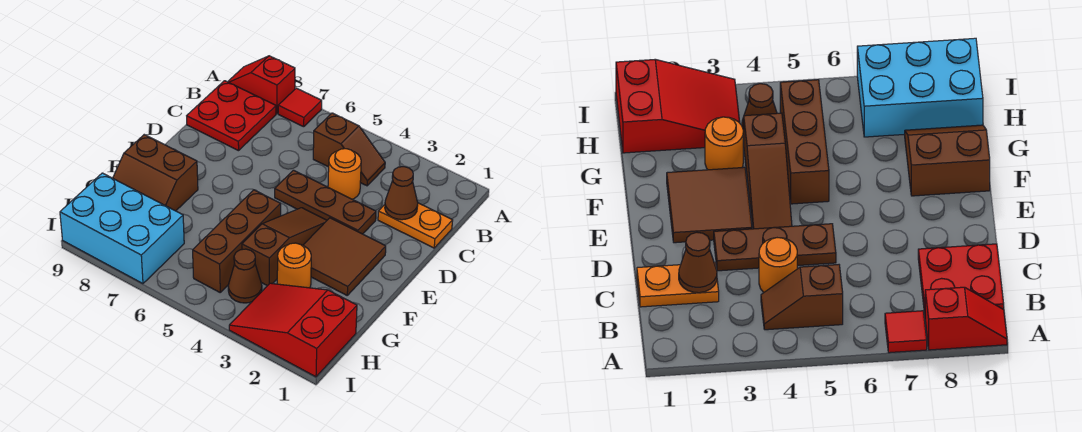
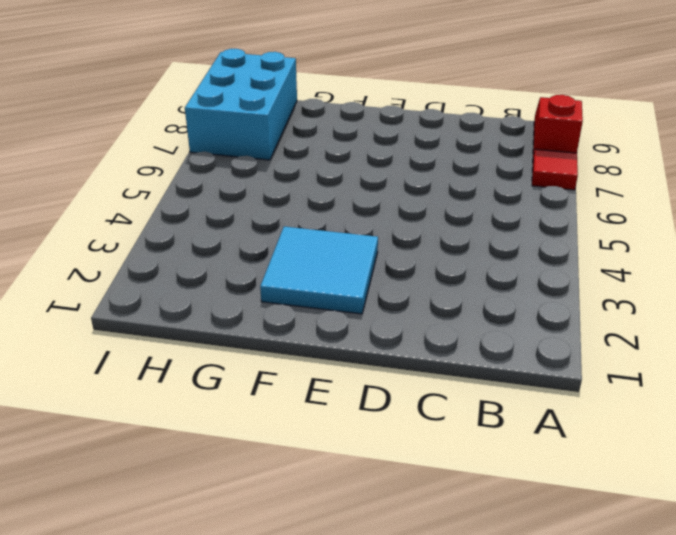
cyan tile E2:F3 level 1 -> brown tile E2:F3 level 1
none -> brown slope B4:B5 level 1 top 5
none -> red plate B8:C9 level 1
none -> orange plate C1:C2 level 1

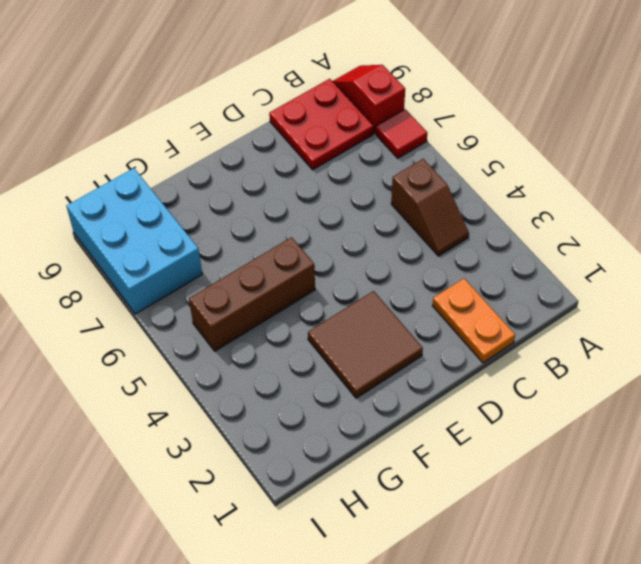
none -> orange round brick C4 level 1
none -> brown plate D3:D5 level 1
none -> brown slope E4:G4 level 1 top G

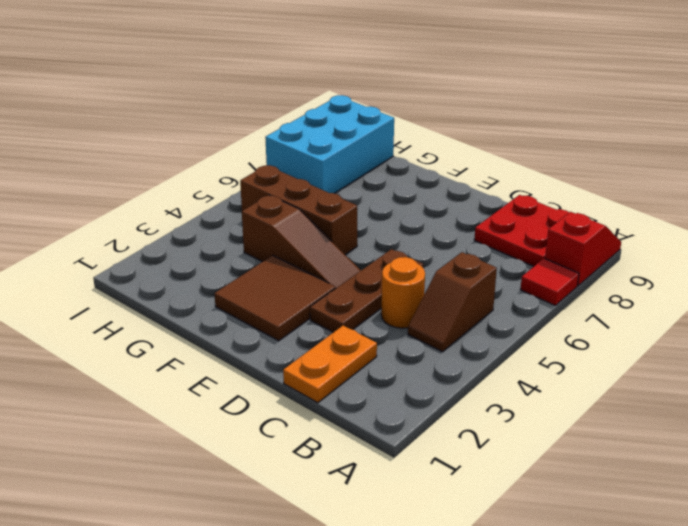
none -> brown slope F8:G9 level 1 top F
none -> orange round brick G3 level 1
none -> red slope H1:I3 level 1 top 1

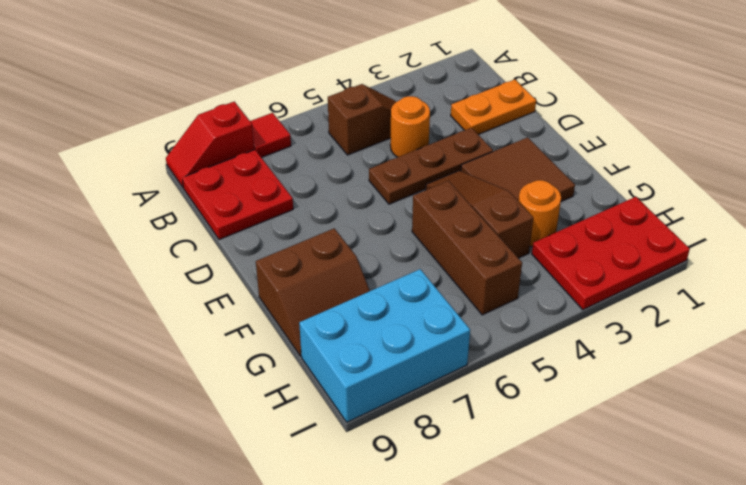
red plate H1:I3 level 1 -> red slope H1:I3 level 1 top 1
none -> brown cone H4 level 1
none -> brown cone C2 level 2

